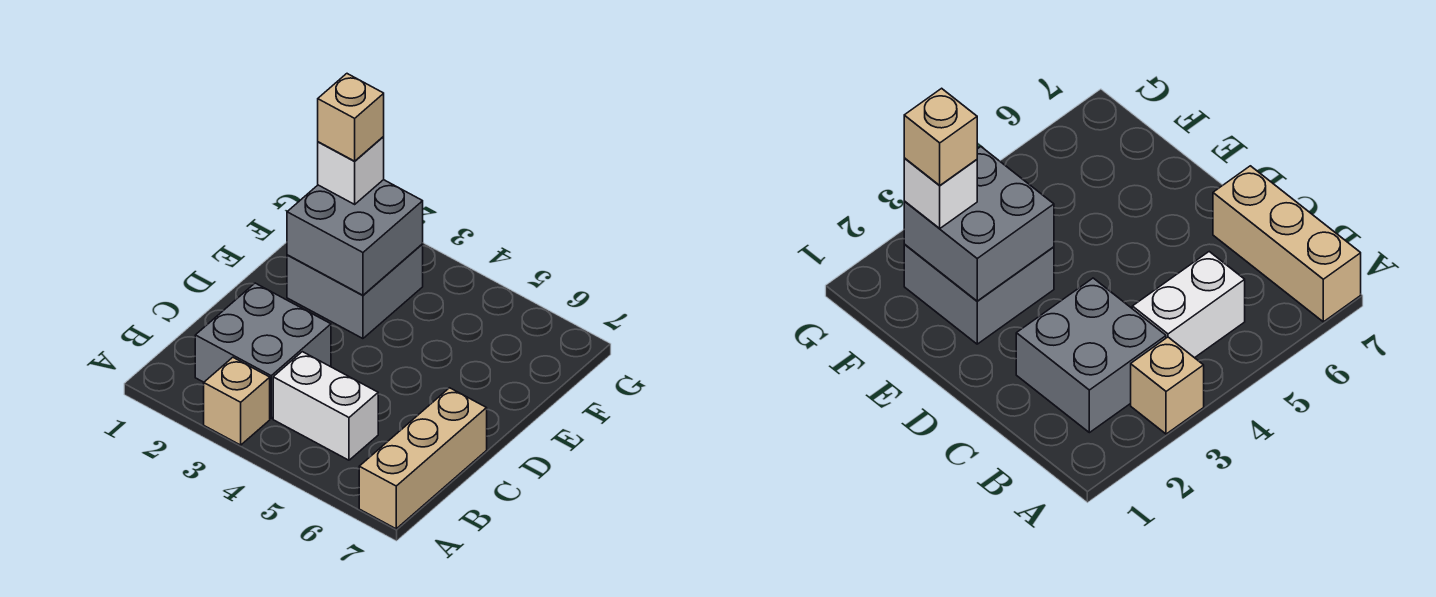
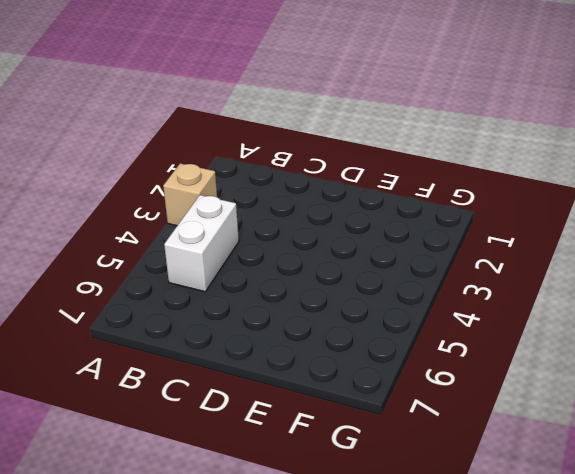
none -> tan brick A7:C7 level 1
none -> grey brick B2:C3 level 1

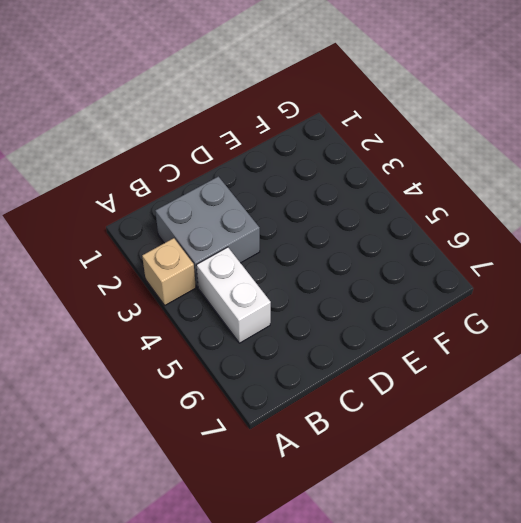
none -> tan brick A7:C7 level 1
none -> grey brick E2:F3 level 1

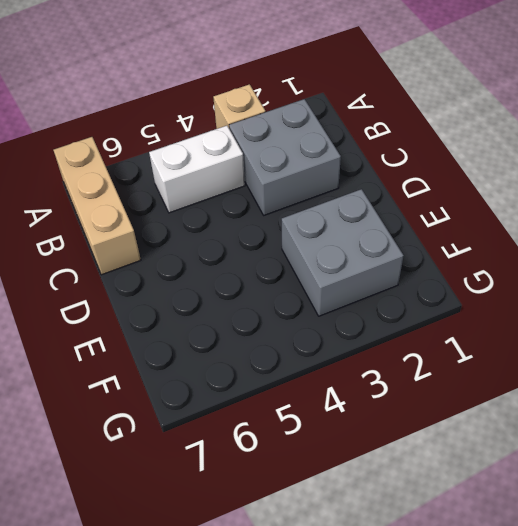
none -> grey brick E2:F3 level 2
none -> white brick F2 level 3

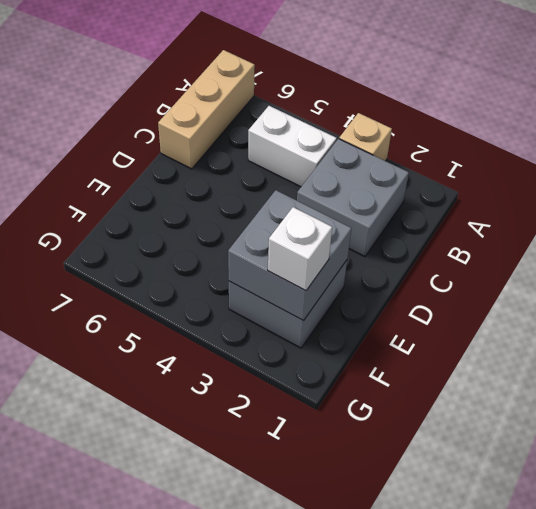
none -> tan brick F2 level 4

